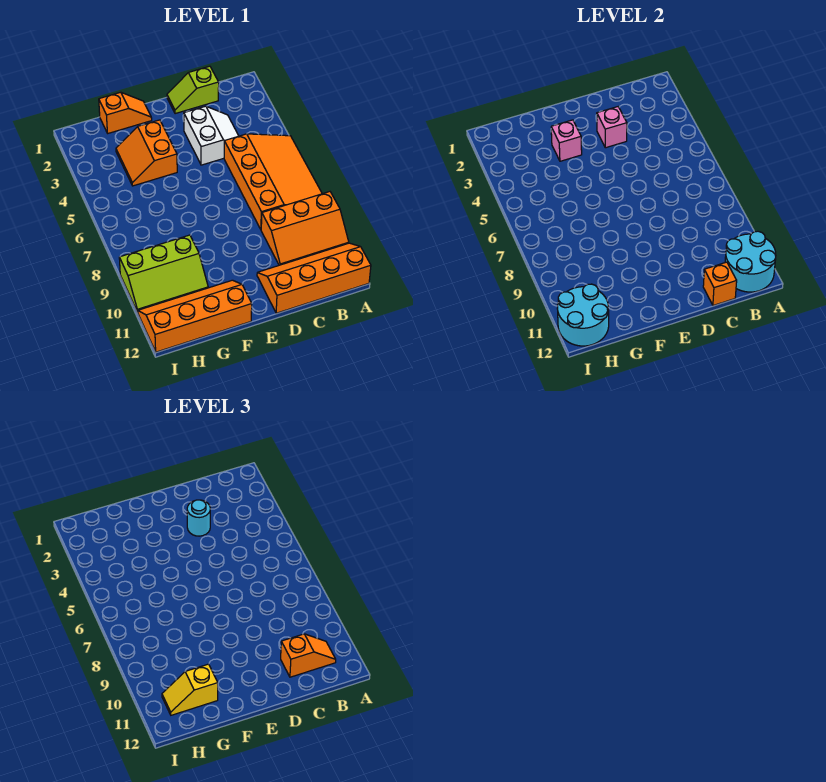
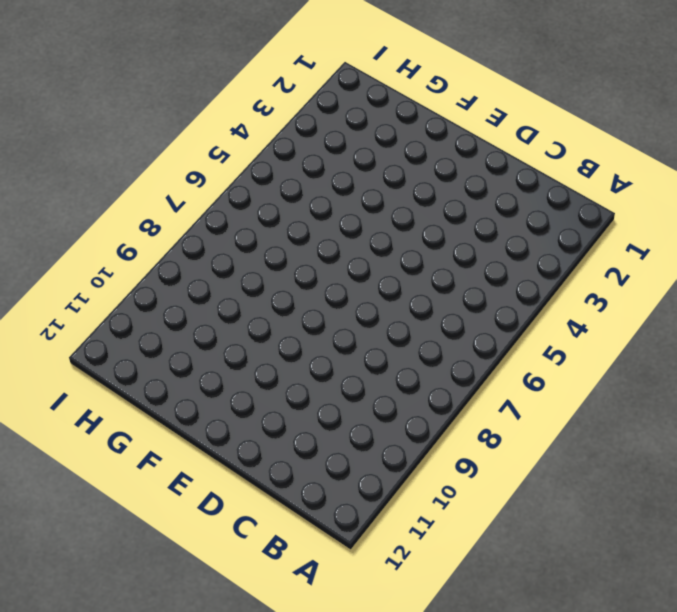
none -> orange slope A5:C8 level 1 top C
none -> orange slope A9:C10 level 1 top 9
none -> orange slope A11:D12 level 1 top 12

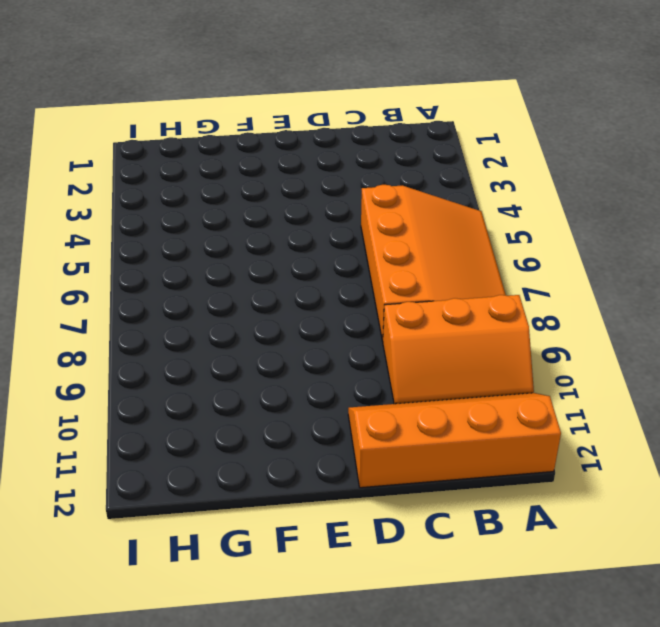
none -> lime slope C1:D1 level 1 top C
none -> white slope C3:D4 level 1 top D
none -> orange slope F1:G1 level 1 top G

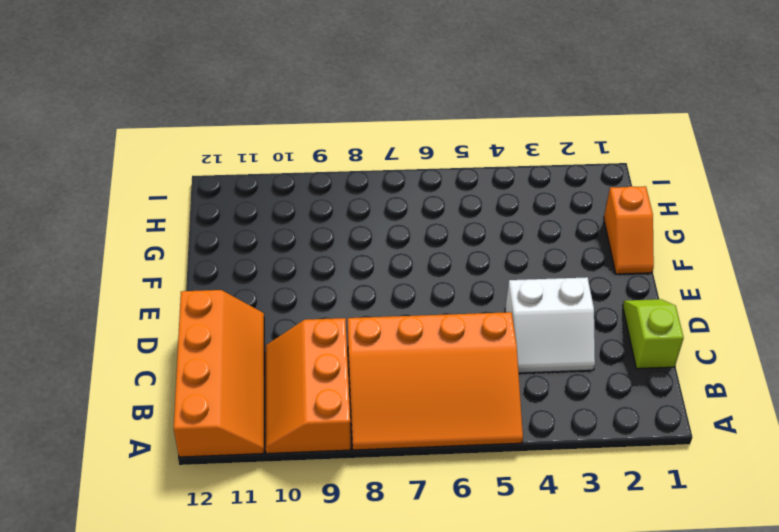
none -> orange slope F3:G4 level 1 top F
none -> orange slope F11:I12 level 1 top 12
none -> lime slope G9:I10 level 1 top 9

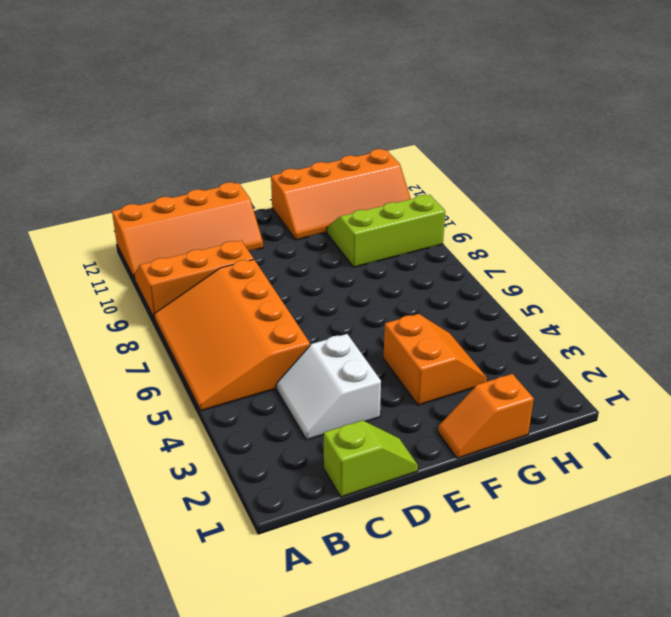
none -> cyan round brick A11:B12 level 2
none -> orange brick C12 level 2
none -> pink brick D3 level 2

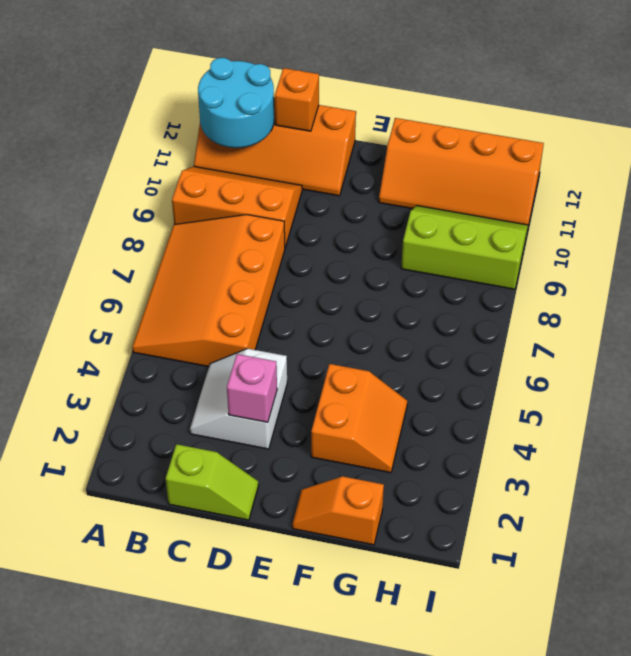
none -> pink brick F3 level 2
none -> cyan round brick H11:I12 level 2
none -> orange slope B11:C11 level 3 top C

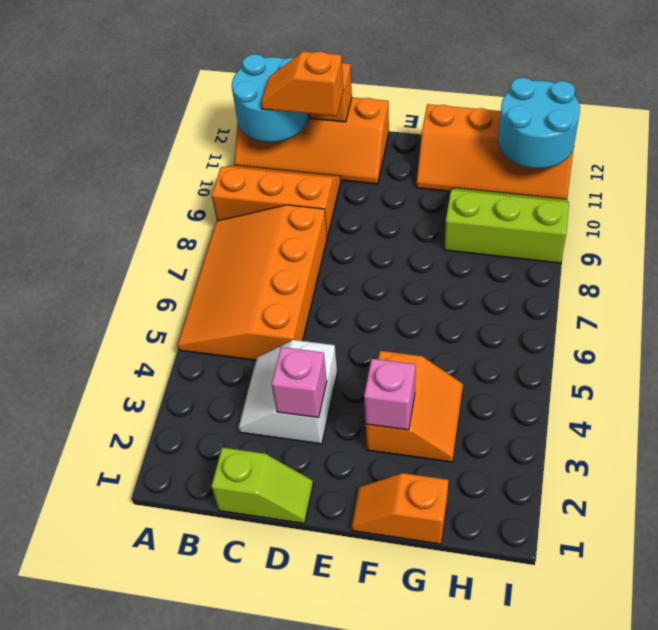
none -> cyan round brick D3 level 3
none -> yellow slope G11:H11 level 3 top G

